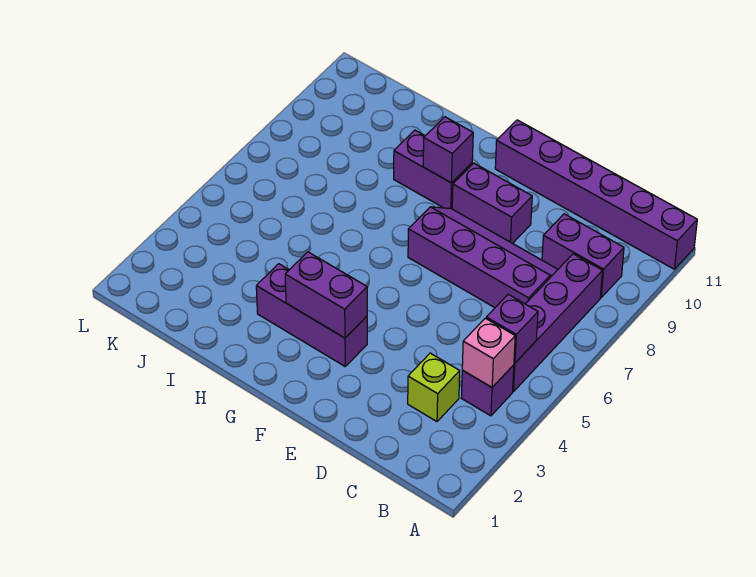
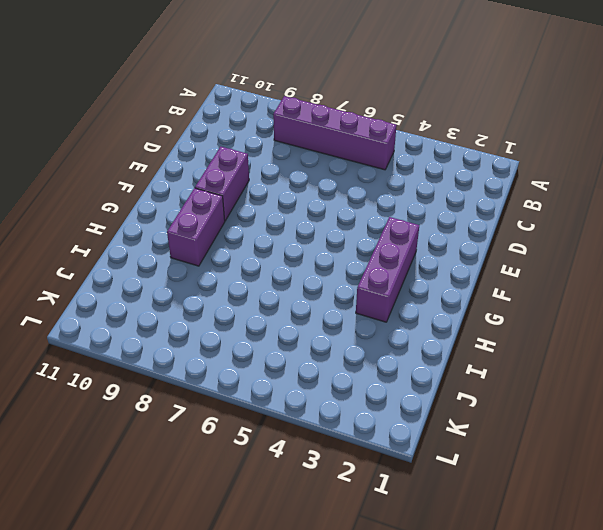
none -> purple brick A11:F11 level 1
none -> purple brick B4 level 1
none -> purple brick B9:C9 level 1

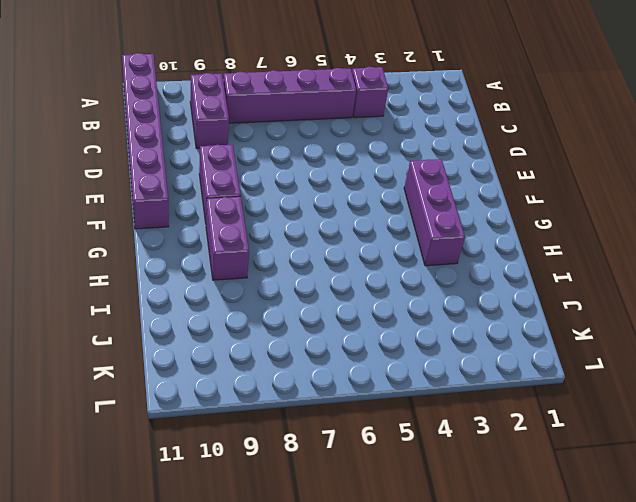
none -> lime brick C3 level 1
none -> purple slope C7:F8 level 1 top 7
none -> pink brick B4 level 2

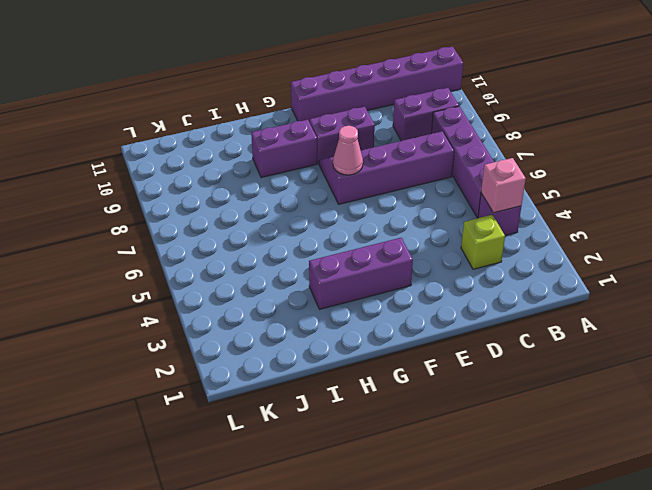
pink cone F7 level 2 -> none
none -> purple brick B5 level 2
none -> purple brick F3:G3 level 2
none -> purple brick G9 level 2

